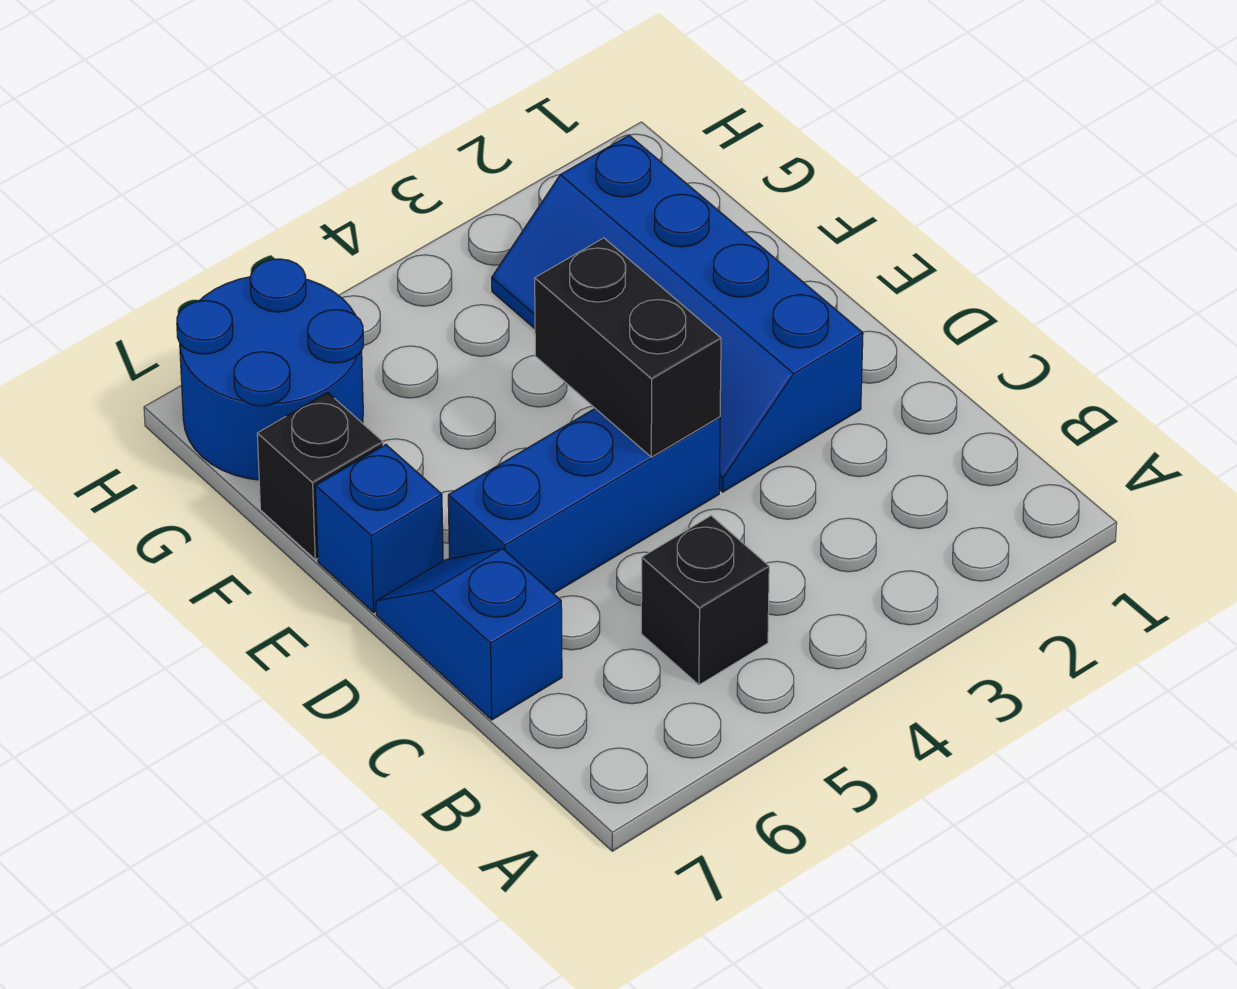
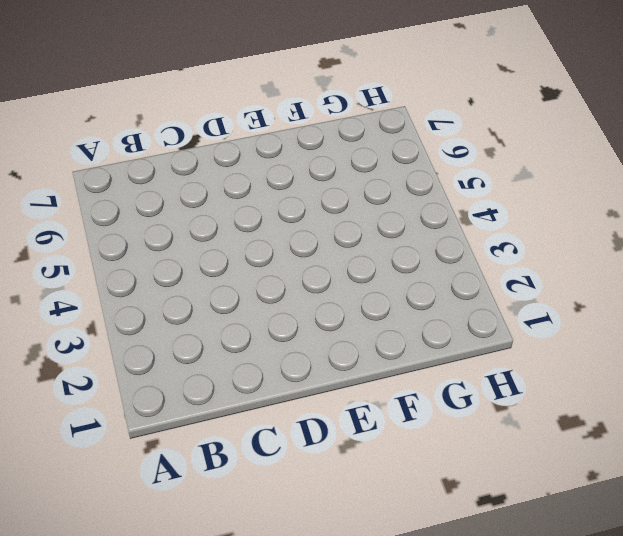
none -> black brick B5 level 1
none -> blue slope C7:D7 level 1 top C

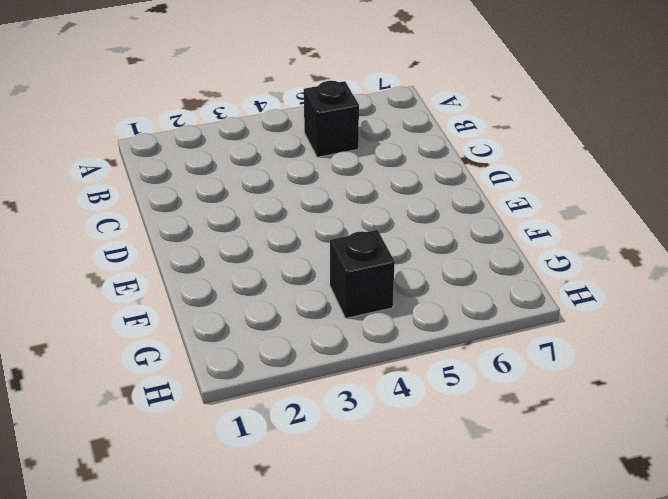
black brick G4 level 1 -> black brick F7 level 1
none -> blue slope C7:D7 level 1 top C
none -> blue slope D2:G3 level 1 top 2

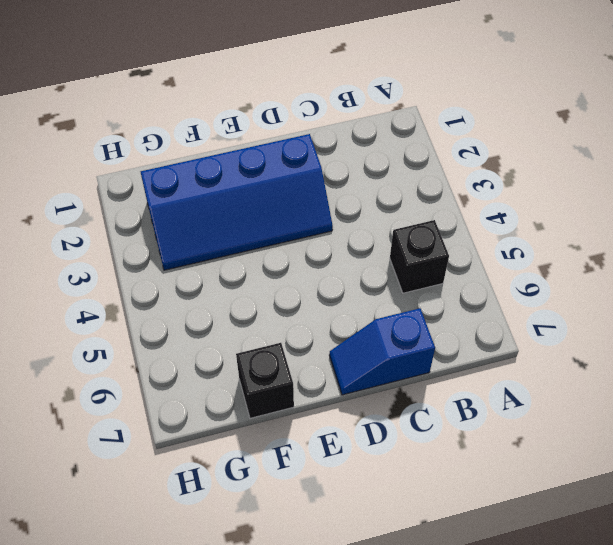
none -> blue brick D4:D6 level 1
none -> blue brick E7 level 1

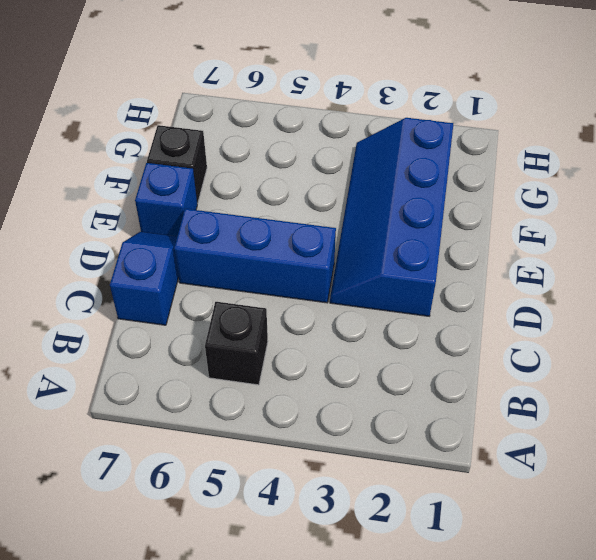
none -> blue round brick G6:H7 level 1
none -> black brick D4:E4 level 2

